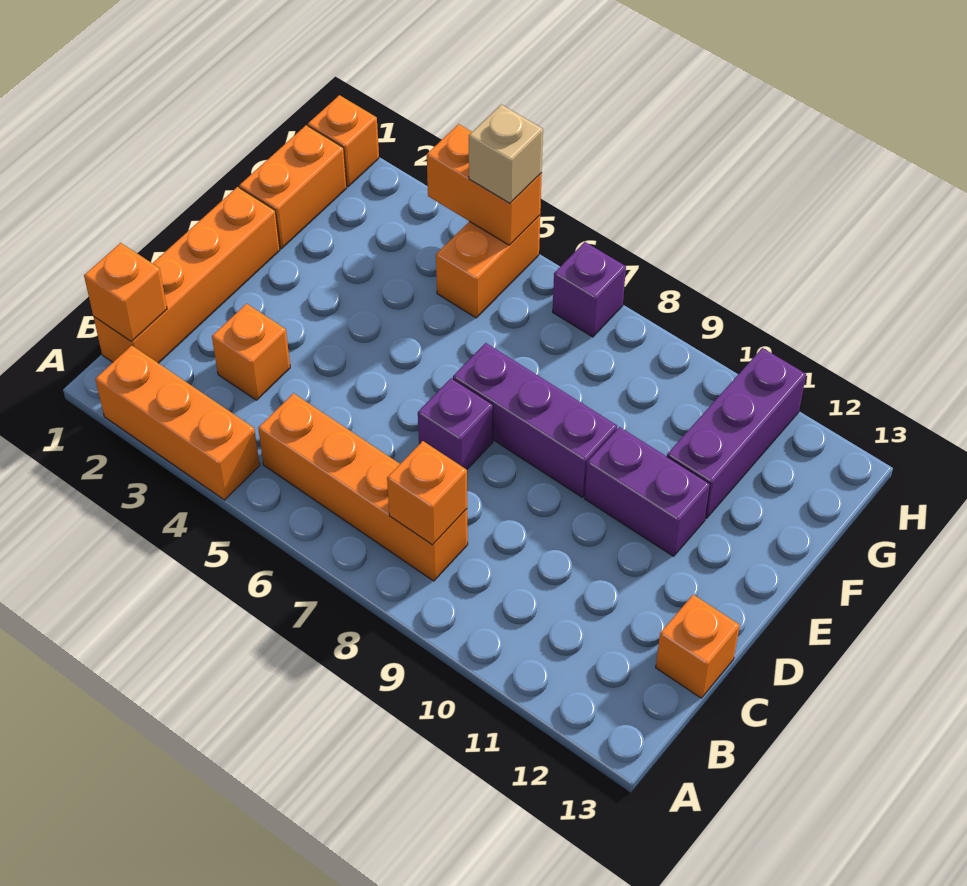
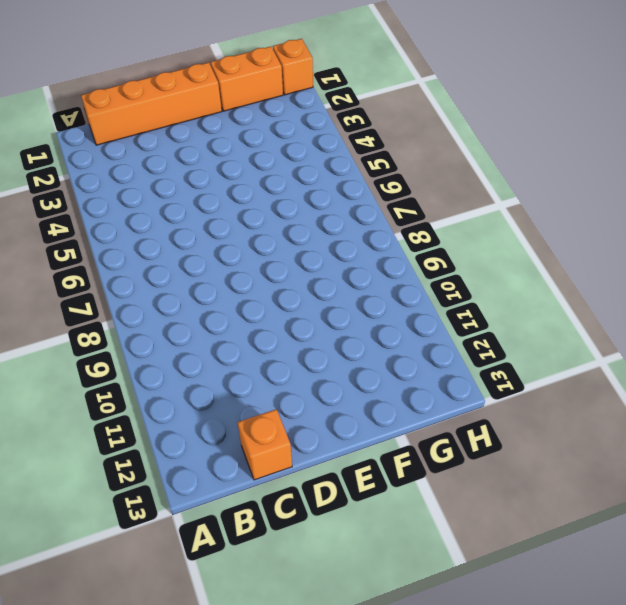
none -> orange brick A2:A4 level 1
none -> orange brick B5:B8 level 1
none -> orange brick C3 level 1

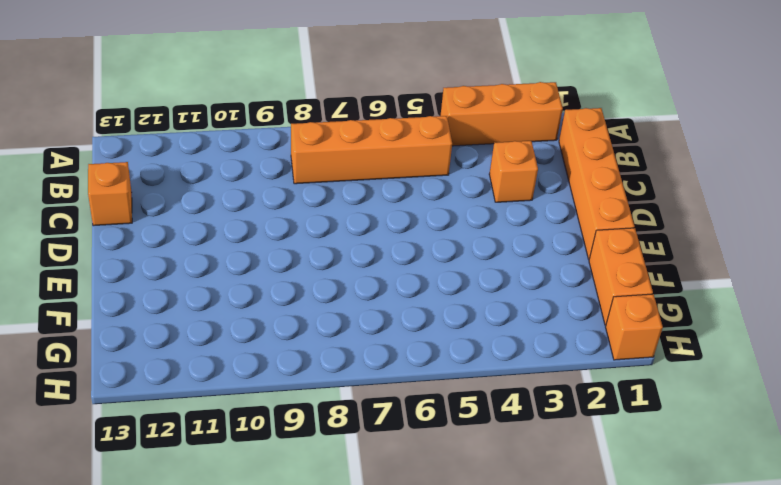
none -> purple brick D7 level 1
none -> purple brick E7:E9 level 1
none -> purple brick E10:E11 level 1

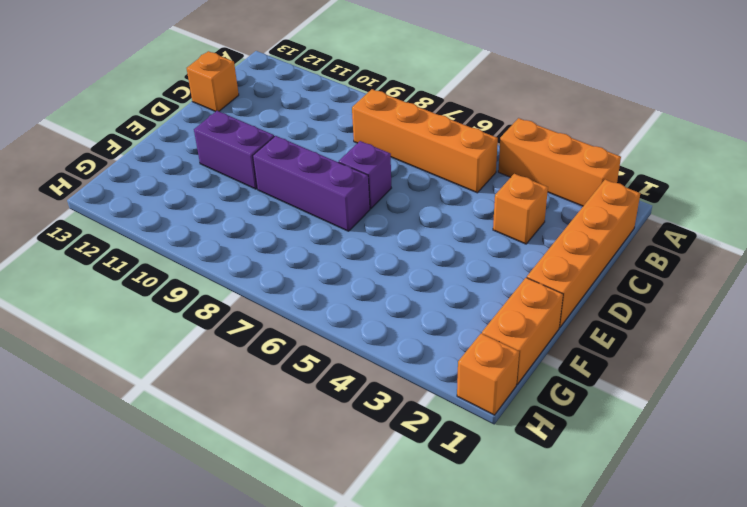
none -> purple brick F11:H11 level 1
none -> orange brick G5:H5 level 1
none -> purple brick H7 level 1

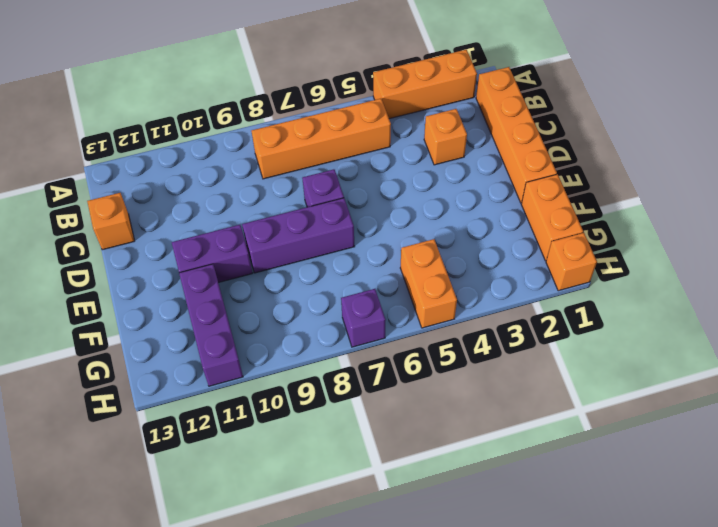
none -> orange brick B1 level 2
none -> orange brick B8 level 2
none -> orange brick H4:H5 level 2

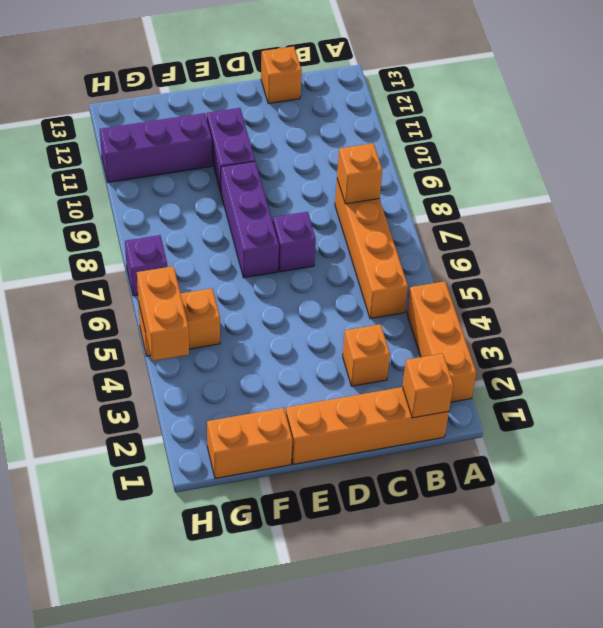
none -> orange brick H1 level 1
none -> tan brick H5 level 3

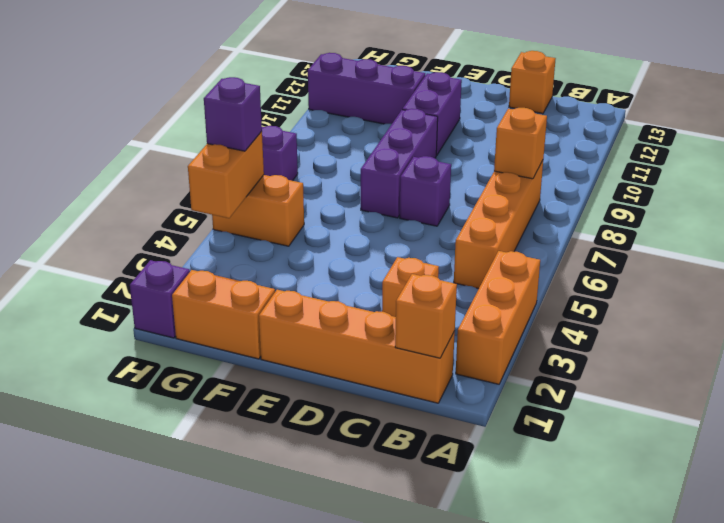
purple brick H1 level 1 -> orange brick H1 level 1
purple brick H5 level 3 -> tan brick H5 level 3

